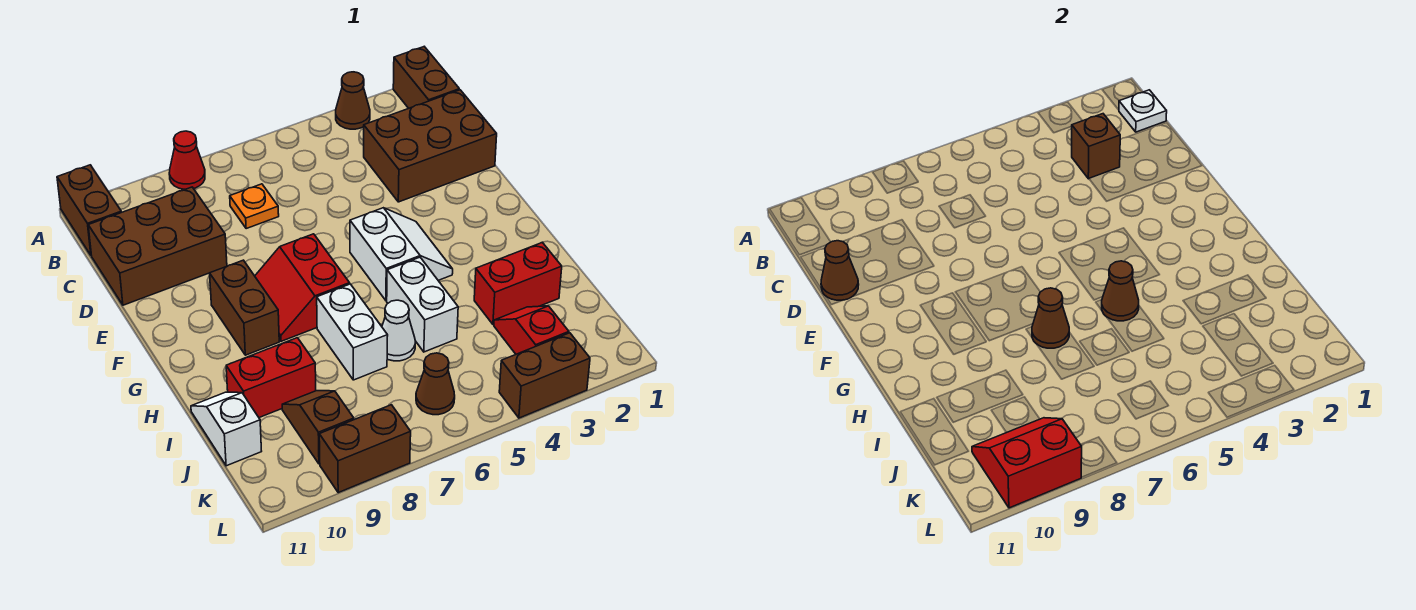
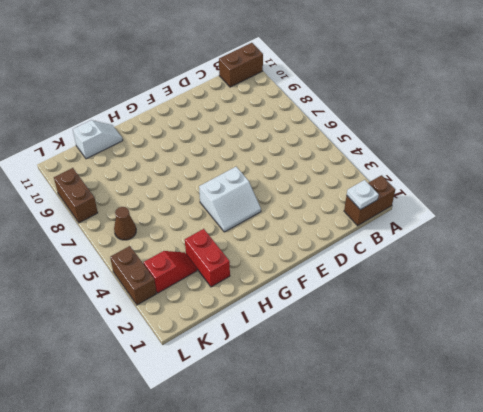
none -> brown cone A3 level 1
none -> red cone A8 level 1
none -> brown brick C1:D3 level 1

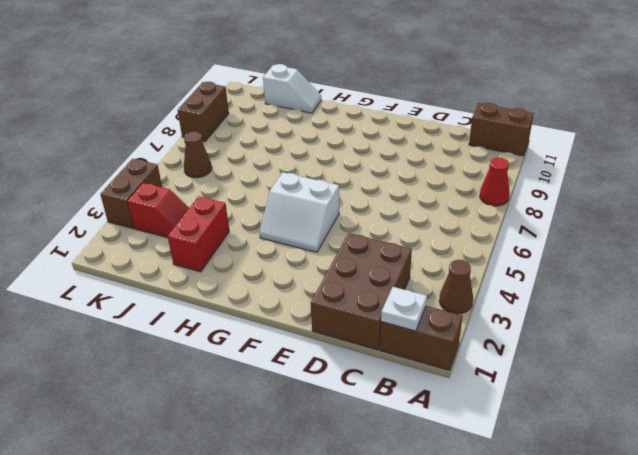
none -> orange plate C7 level 1
none -> brown brick C9:D11 level 1
none -> red slope F7:G8 level 1 top 7

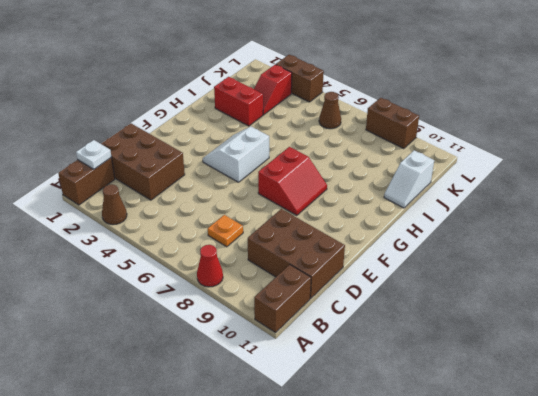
none -> brown brick F9:G9 level 1
none -> white brick H5:I5 level 1
none -> white brick H7:I7 level 1

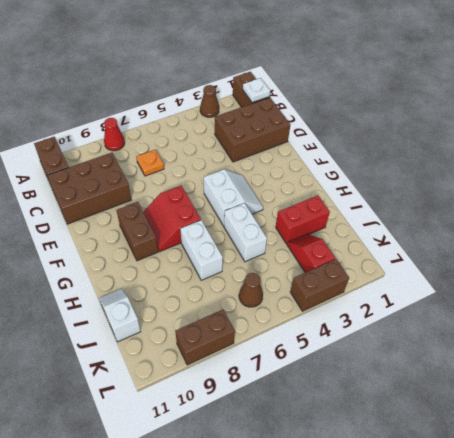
none -> white cone I6 level 1
none -> red brick I9:I10 level 1
none -> brown slope J9:K9 level 1 top K

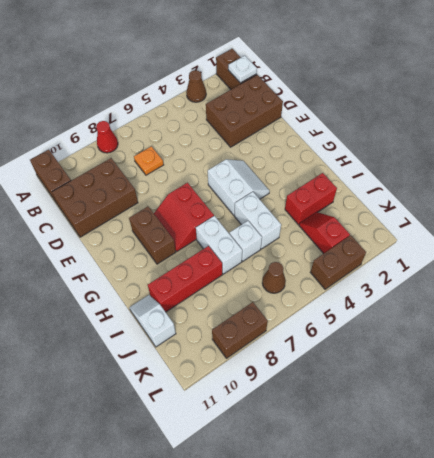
white brick I6 level 1 -> white cone I6 level 1
red brick I8:I10 level 1 -> red brick I9:I10 level 1
none -> brown slope J9:K9 level 1 top K
none -> brown brick C3 level 2
none -> brown cone D11 level 2

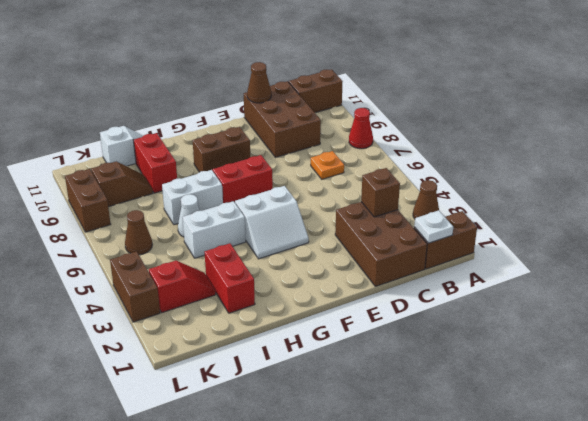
none -> brown cone H5 level 2
none -> brown cone H7 level 2
none -> red slope K9:L10 level 2 top L

